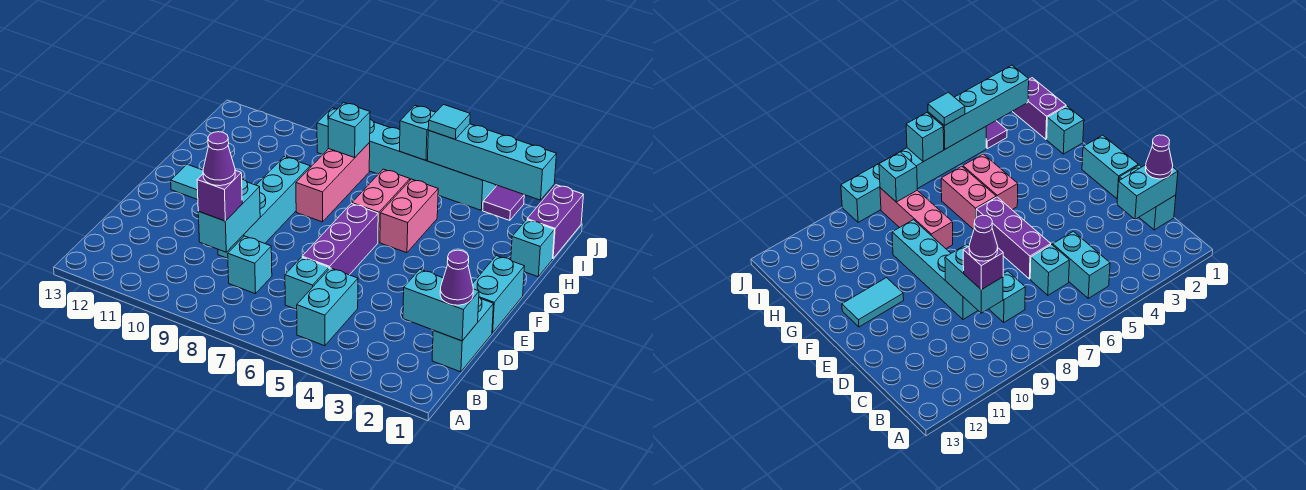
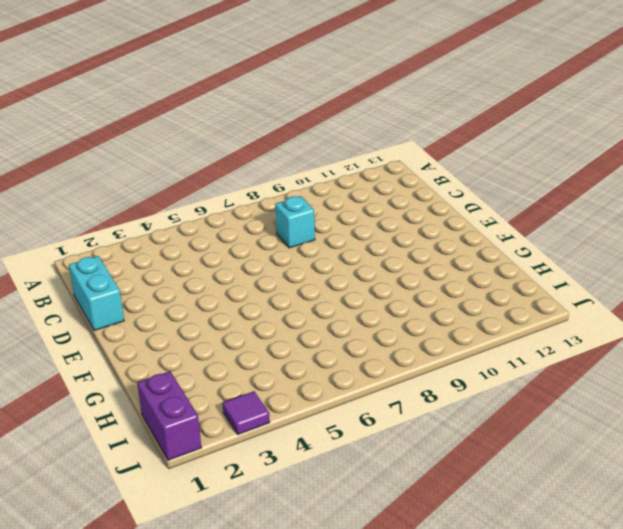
none -> cyan brick B5:C5 level 1
none -> cyan brick C6 level 1
none -> purple brick D6:F6 level 1

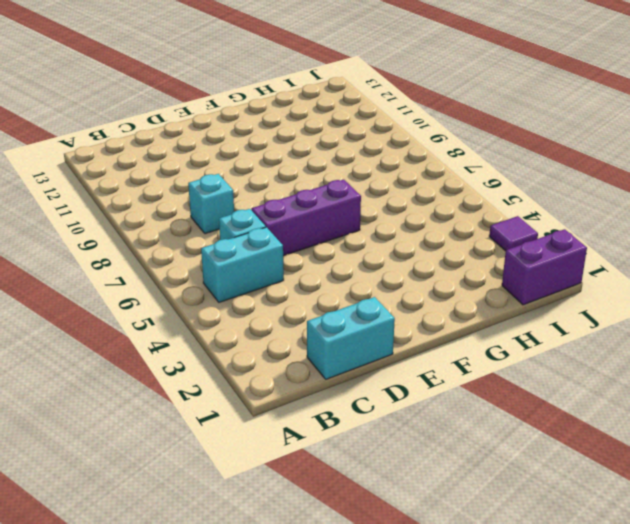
none -> cyan brick D9:G9 level 1
none -> cyan brick E1:F1 level 1
none -> cyan tile F11:F12 level 1

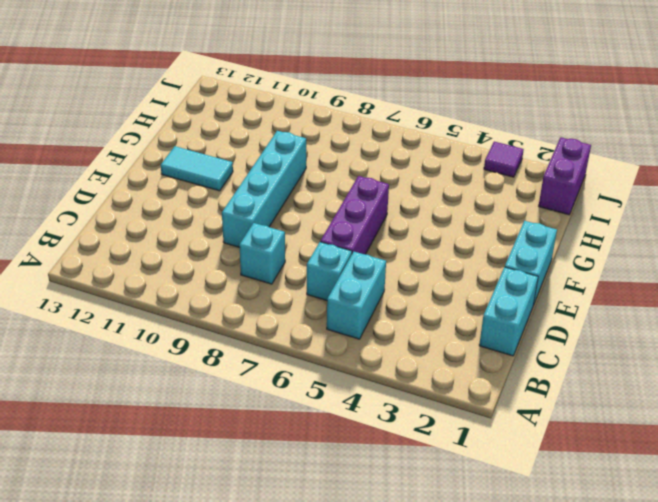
none -> pink brick G5:H5 level 1
none -> pink brick G6:H6 level 1
none -> pink brick G8:I8 level 1

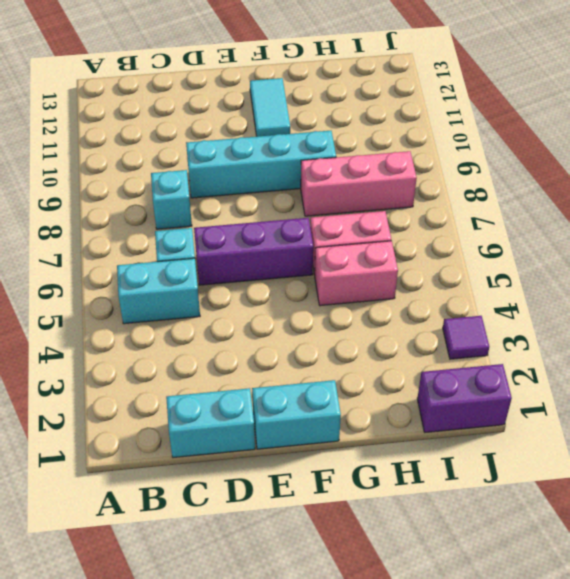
none -> cyan brick H1 level 1
none -> cyan brick J4:J9 level 1
none -> cyan brick C1:C2 level 2

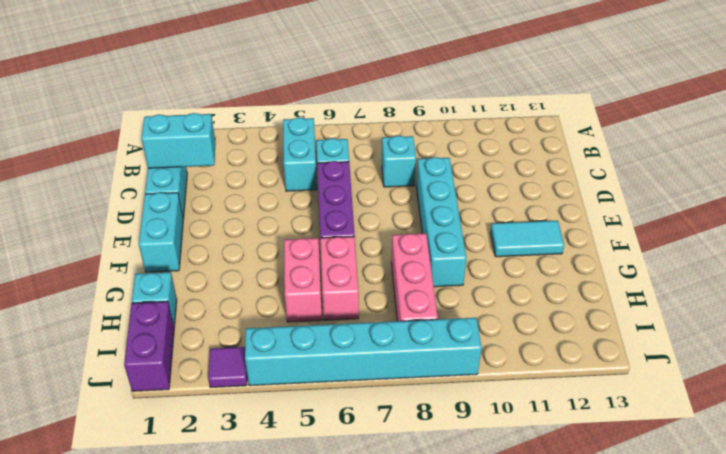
none -> cyan brick C9:D9 level 2
none -> cyan brick I8 level 2
none -> cyan brick J2:J5 level 2

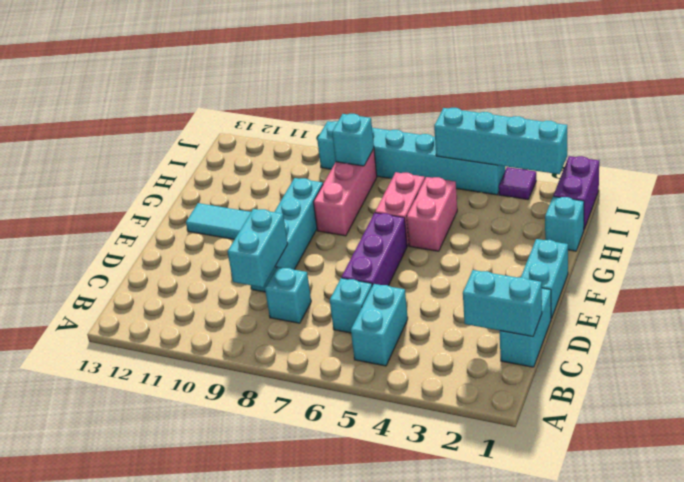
none -> cyan brick J6 level 2
none -> purple cone C1 level 3
none -> purple brick C9 level 3

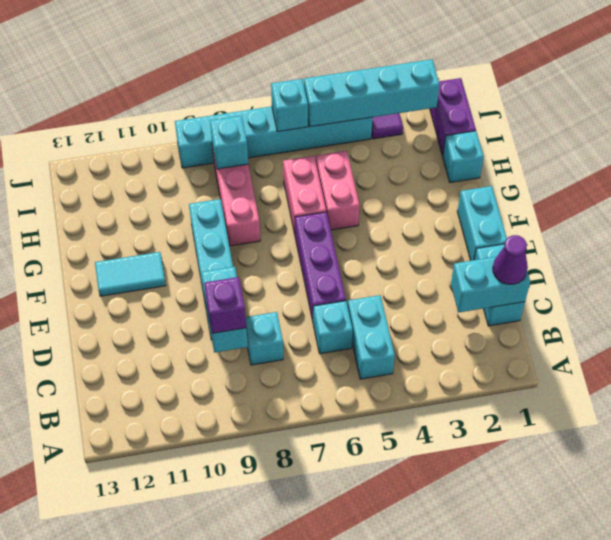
none -> cyan tile J5 level 3
none -> purple cone C9 level 4

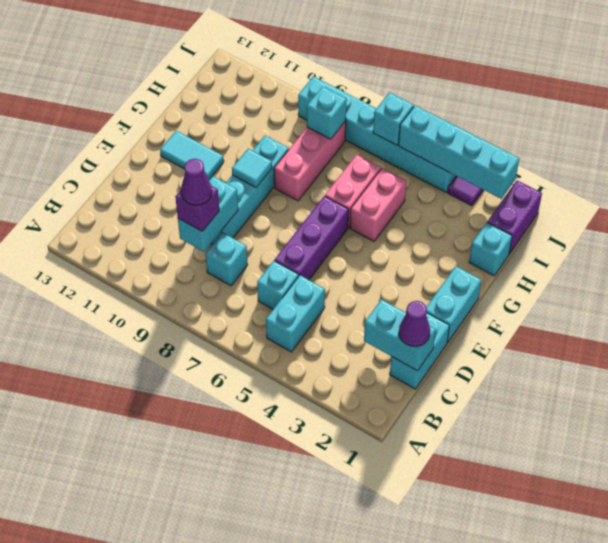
cyan tile F9 level 2 -> cyan tile J5 level 3

